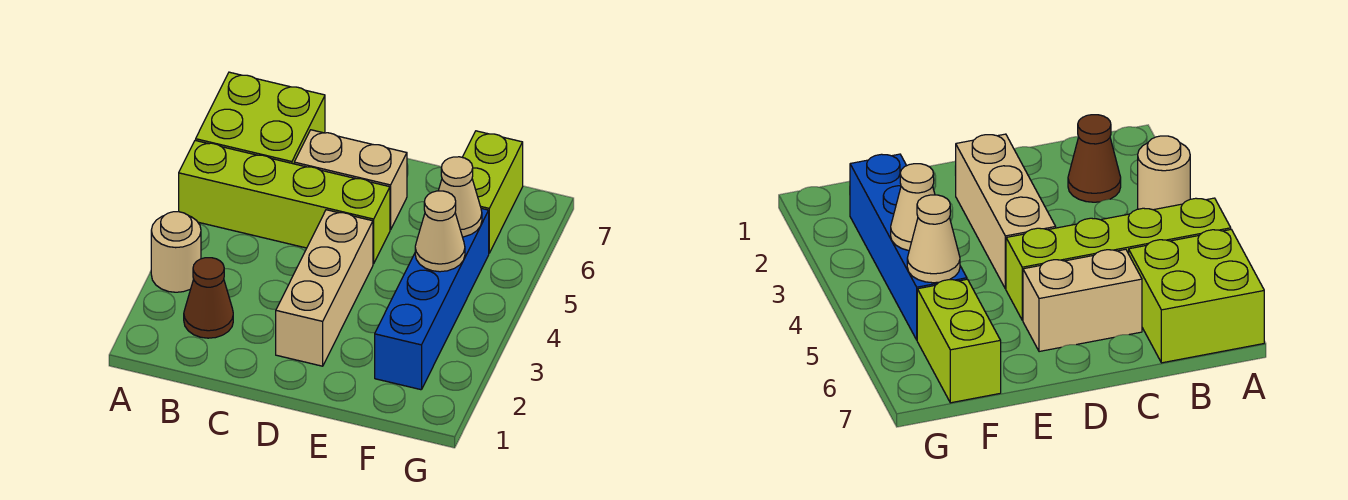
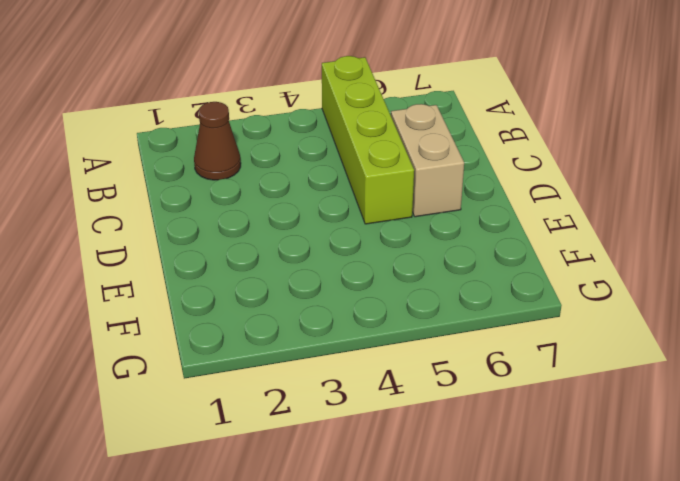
none -> tan round brick A3 level 1
none -> lime brick A6:B7 level 1

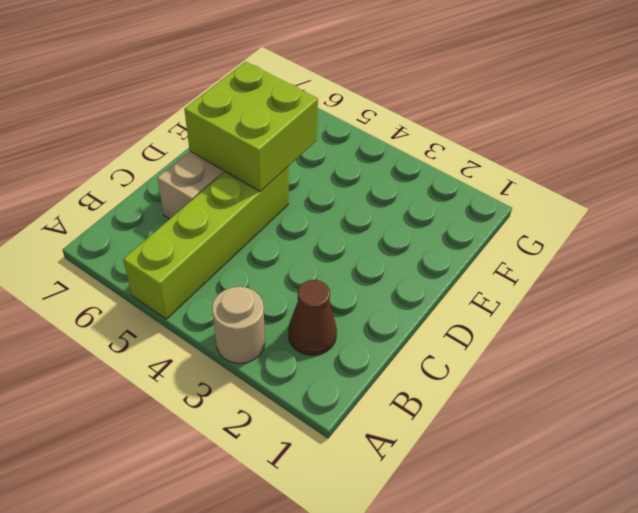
lime brick D5:E6 level 2 -> lime brick A6:B7 level 1
none -> tan brick D2:D4 level 1
none -> blue brick F2:F5 level 1

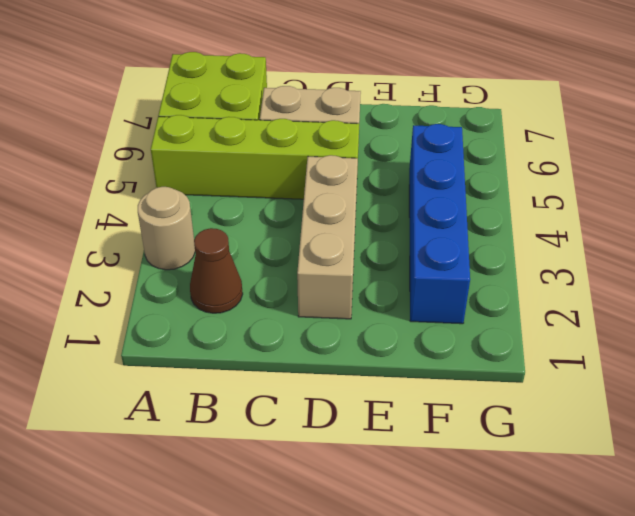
none -> lime brick F6:F7 level 1
none -> tan cone F4 level 2

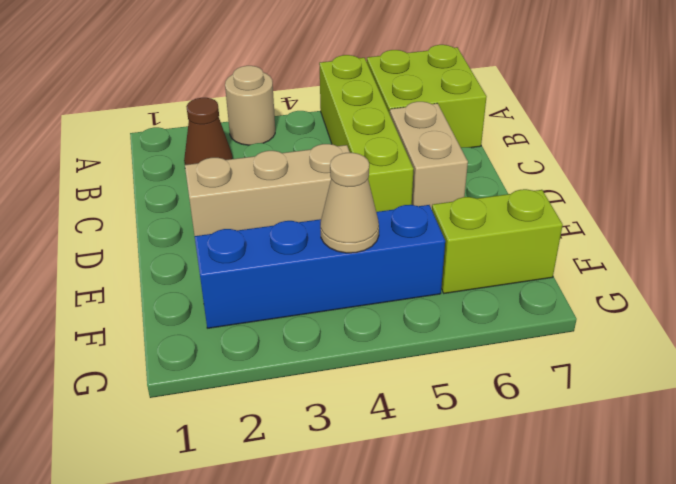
none -> tan cone F5 level 2

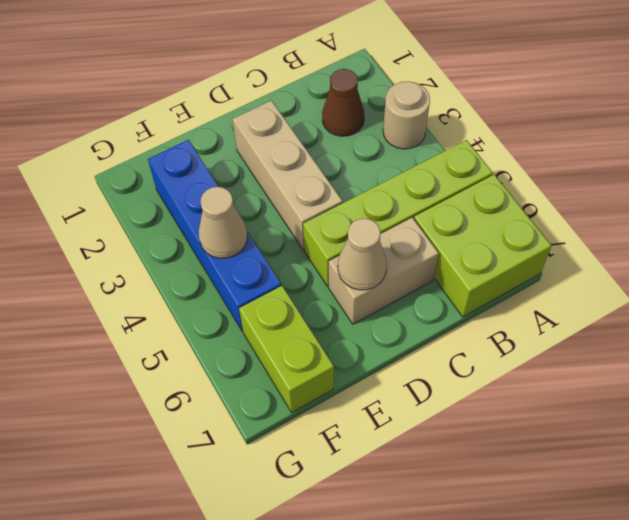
tan cone D6 level 2 -> tan cone F5 level 2

